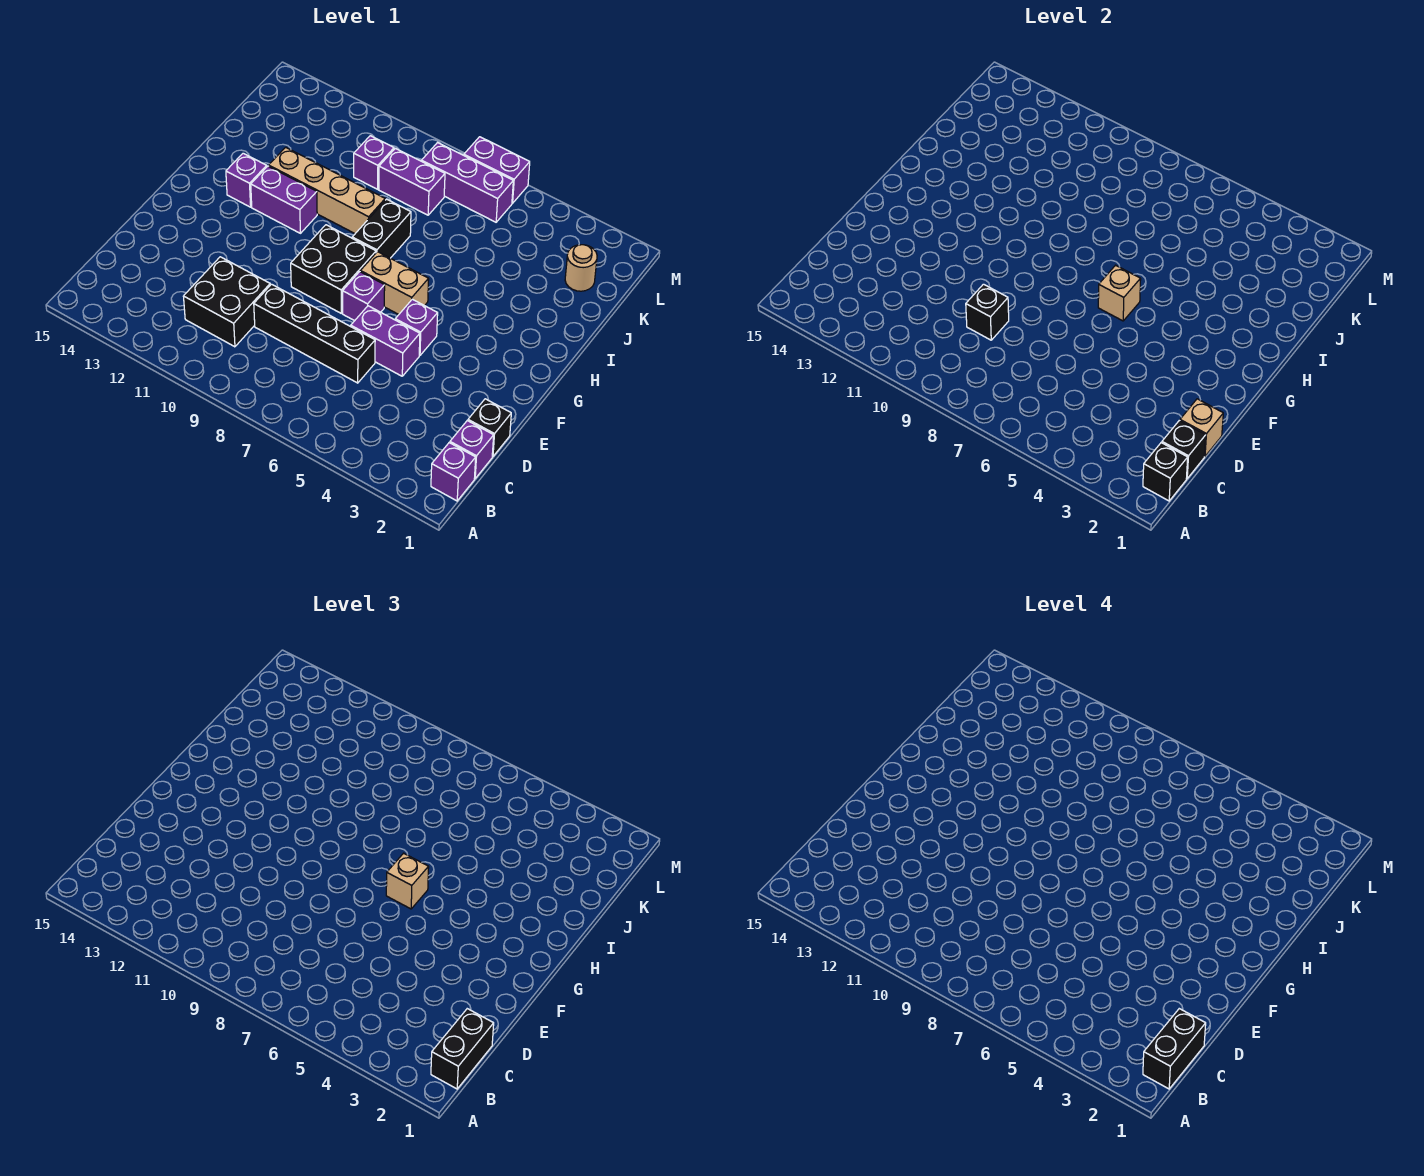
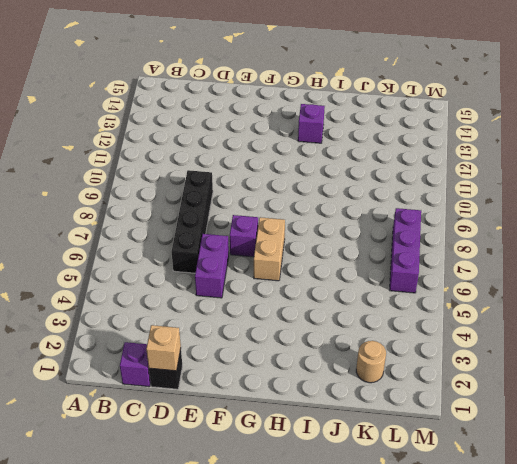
none -> purple brick B1 level 1
none -> black brick C10:D11 level 1
none -> purple brick F5 level 1

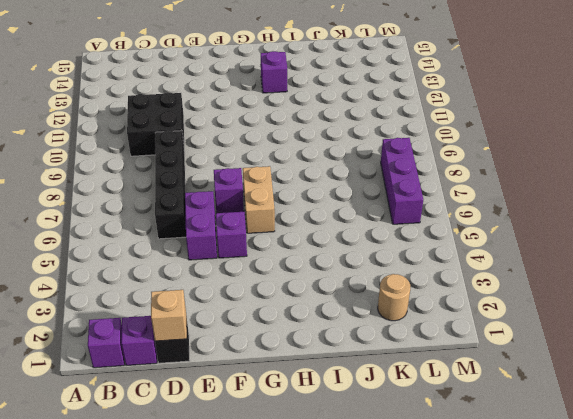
none -> black brick F8:G9 level 1
none -> black brick H8:I8 level 1
none -> purple brick H11:H12 level 1

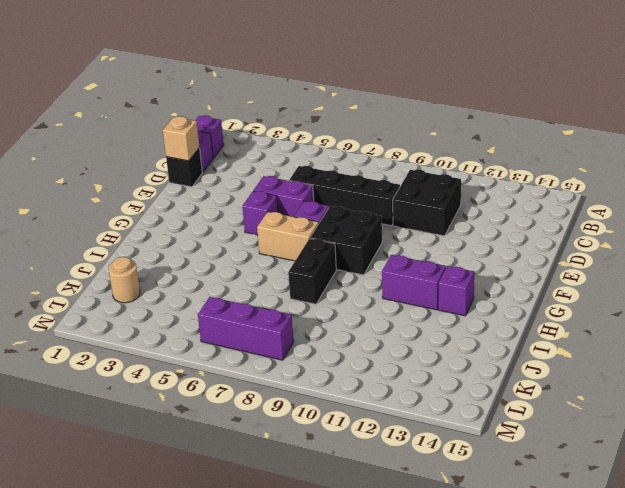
none -> tan brick I9:I12 level 1
none -> purple brick K8:K9 level 1
none -> purple brick K10 level 1

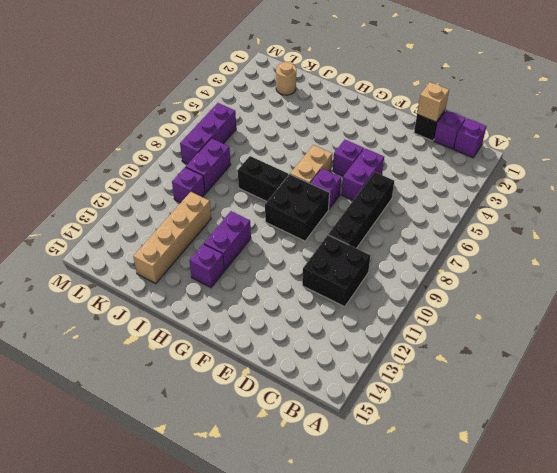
tan brick J11:J14 level 1 -> tan brick I9:I12 level 1
none -> purple brick M6:M7 level 1
none -> black brick B1 level 2
none -> black brick C1 level 2

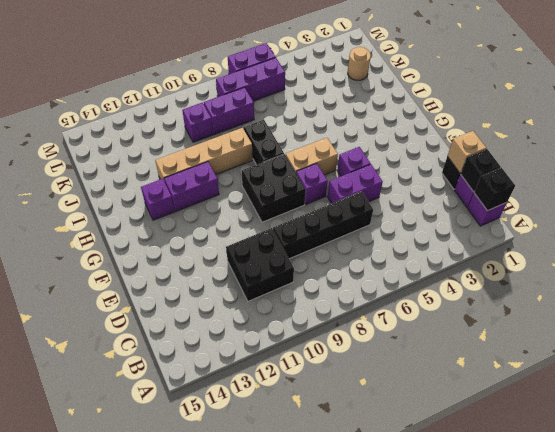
none -> black brick D9 level 2
none -> tan brick G6 level 2
none -> black brick B1:C1 level 3

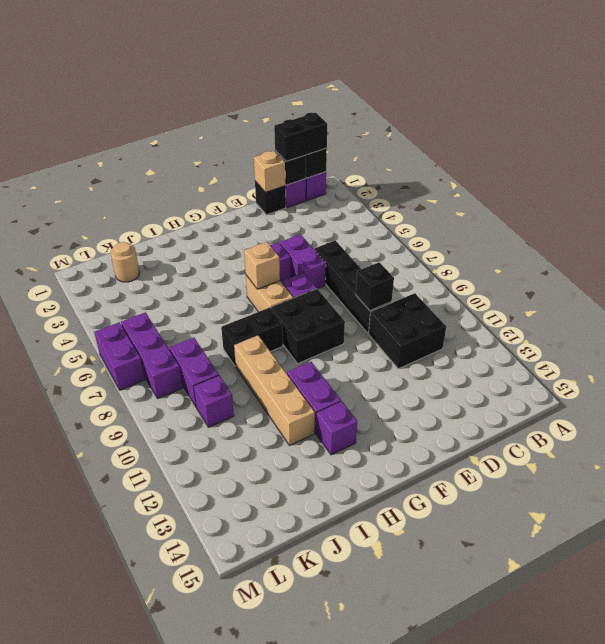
none -> tan brick G6 level 3
none -> black brick B1:C1 level 4

